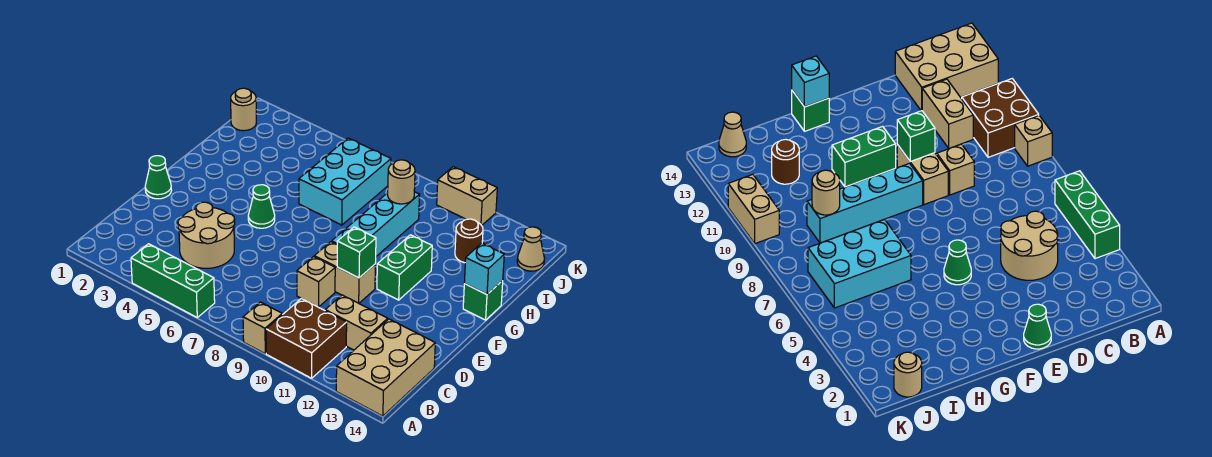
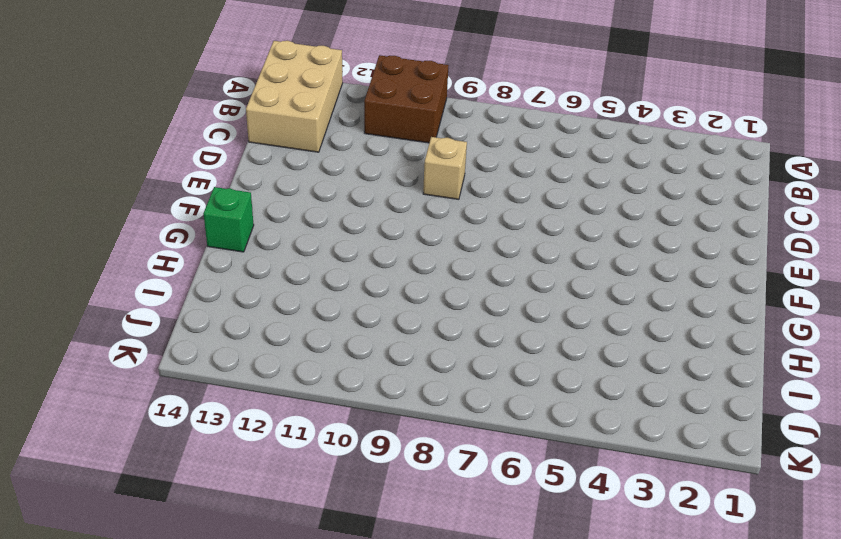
none -> green brick A4:A6 level 1
none -> tan brick A9 level 1
none -> tan round brick C4:D5 level 1

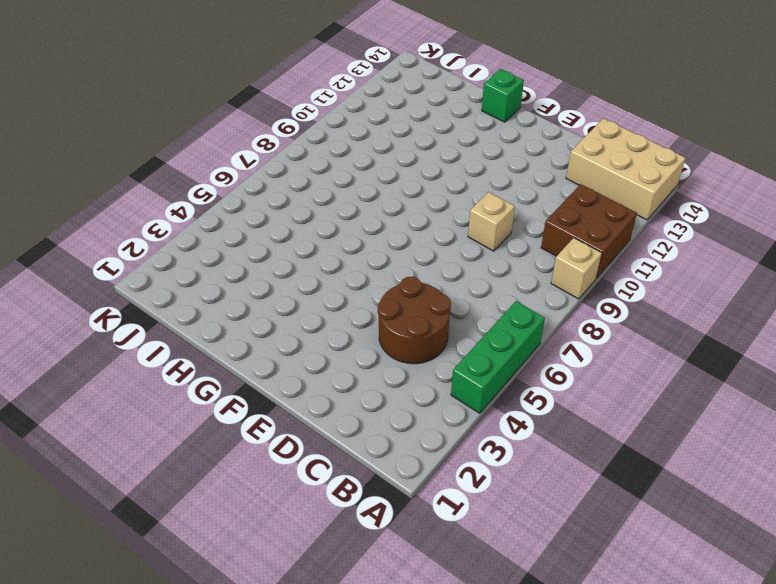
brown round brick C4:D5 level 1 -> tan round brick C4:D5 level 1
none -> tan brick C11:C12 level 1
none -> green cone E1 level 1
none -> tan brick E9:E10 level 1

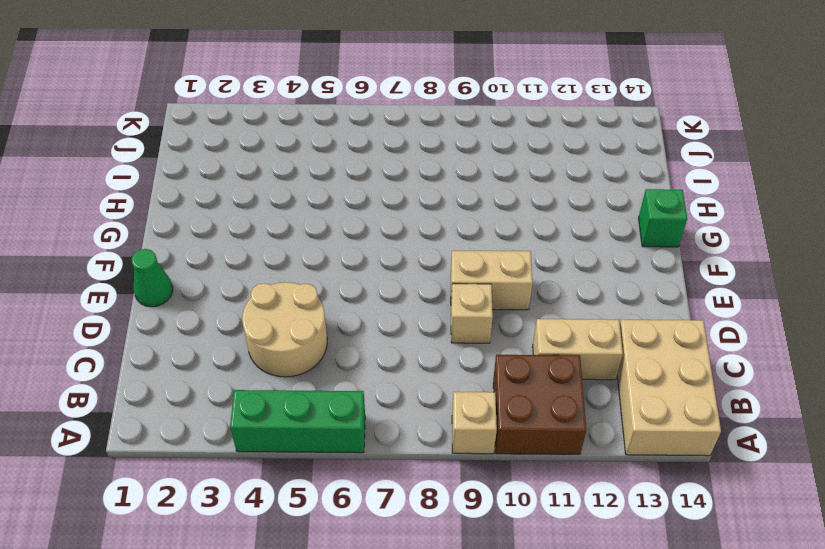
none -> green cone F5 level 1
none -> cyan brick F9:I9 level 1
none -> green brick F11:G11 level 1

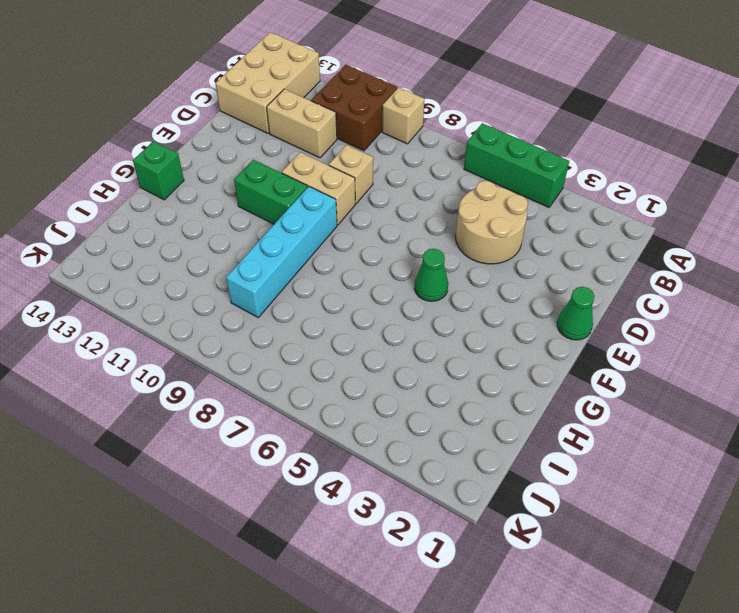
green brick F10:F11 level 1 -> green brick F11:G11 level 1
none -> cyan brick H6:J7 level 1
none -> brown round brick I12 level 1
none -> tan round brick J1 level 1

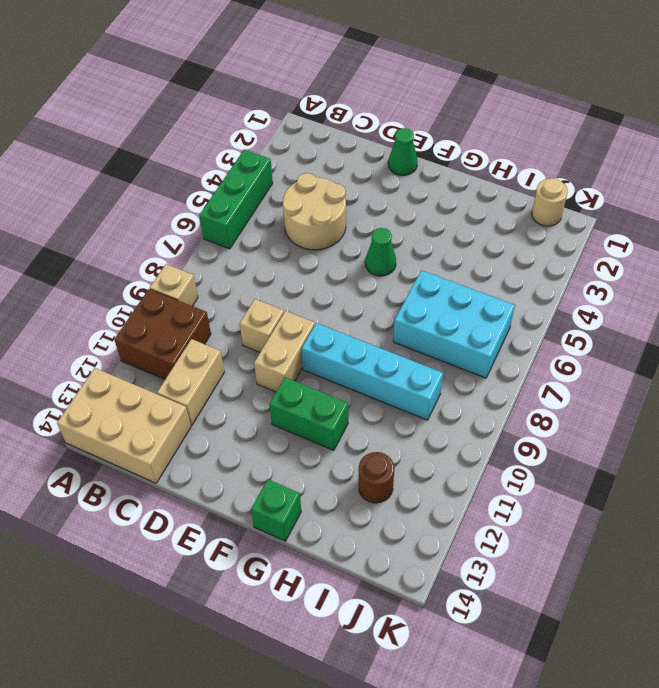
none -> tan cone J14 level 1
none -> tan brick K10:K11 level 1
none -> green brick E10 level 2

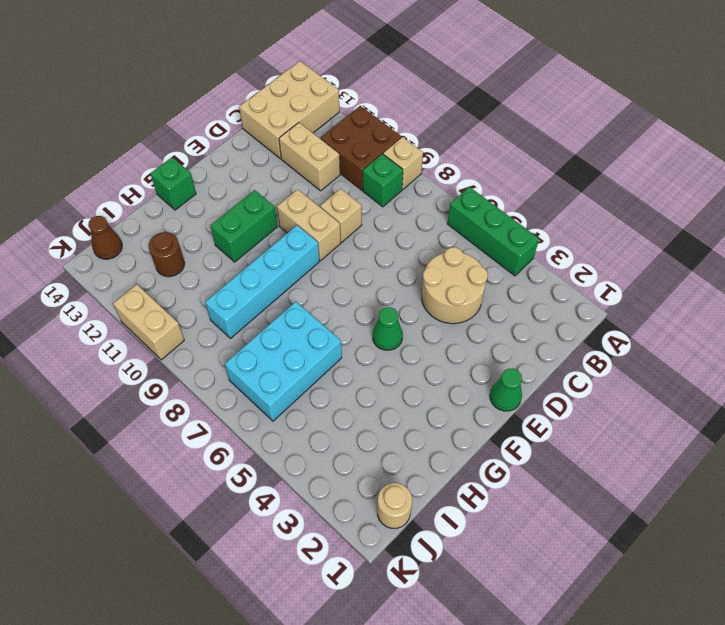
green brick B9 level 1 -> green brick E10 level 2
brown cone J14 level 1 -> tan cone J14 level 1
none -> cyan brick G14 level 2
none -> tan round brick I9 level 2

